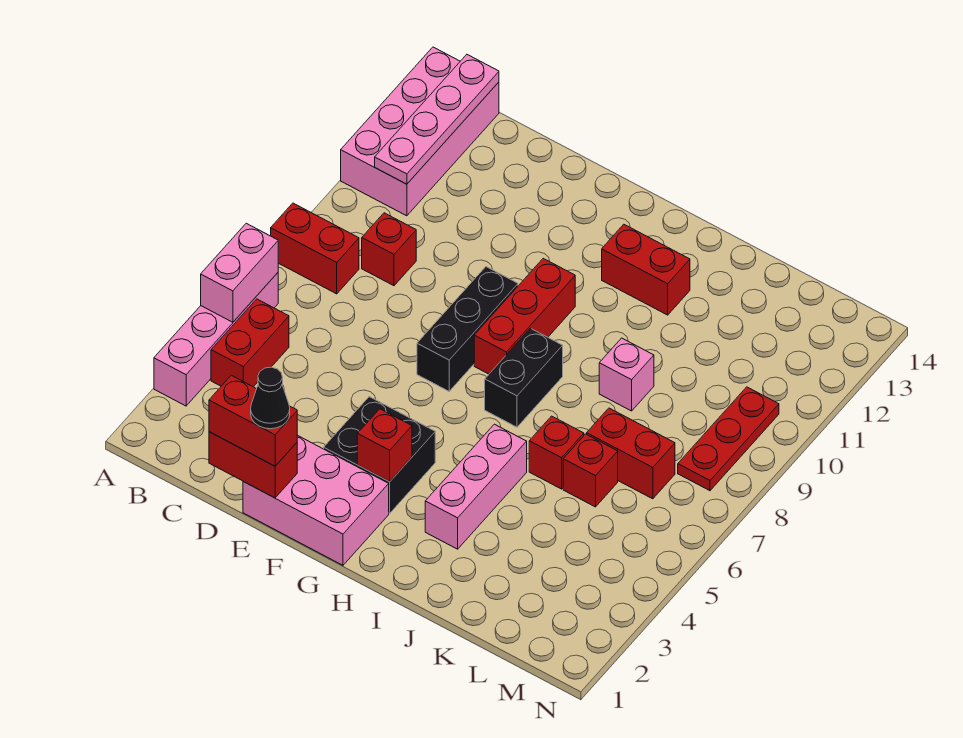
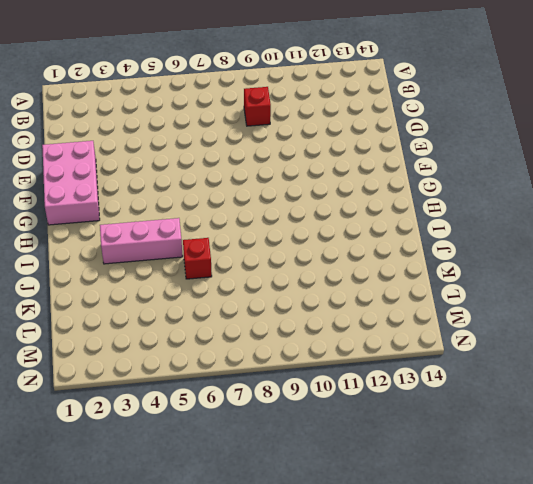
none -> pink brick A3:A6 level 1
none -> red brick A8:B8 level 1
none -> pink brick A11:B14 level 1

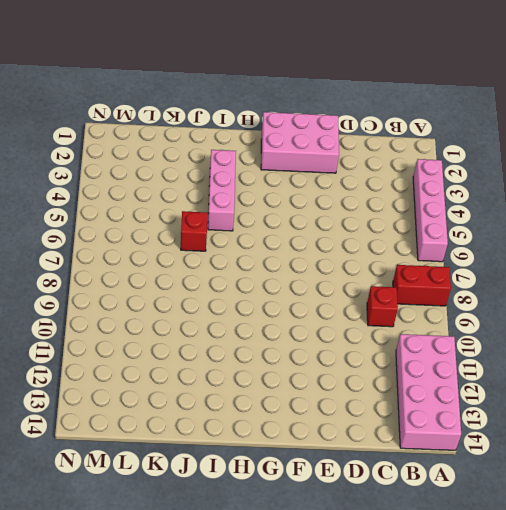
none -> red brick B4:B5 level 1
none -> black brick F3:G4 level 1
none -> black brick F7:F9 level 1

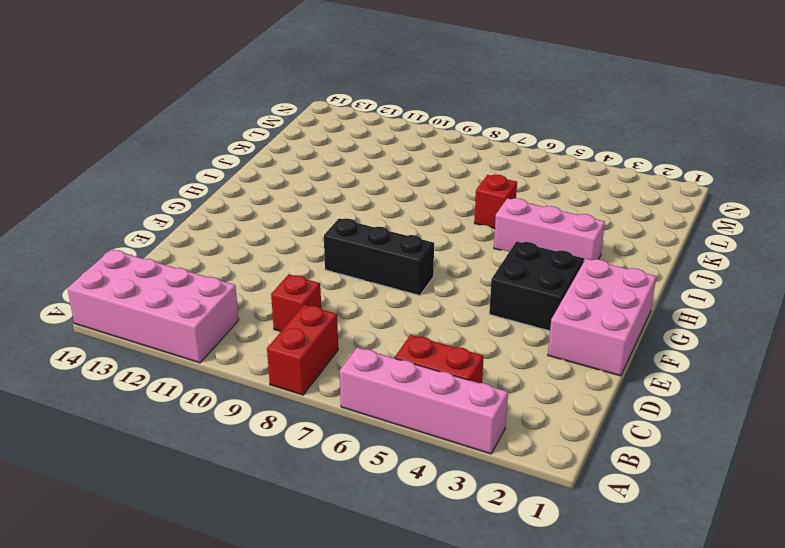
none -> red brick G8:G10 level 1
none -> black brick H7:H8 level 1
none -> red brick H12:I12 level 1

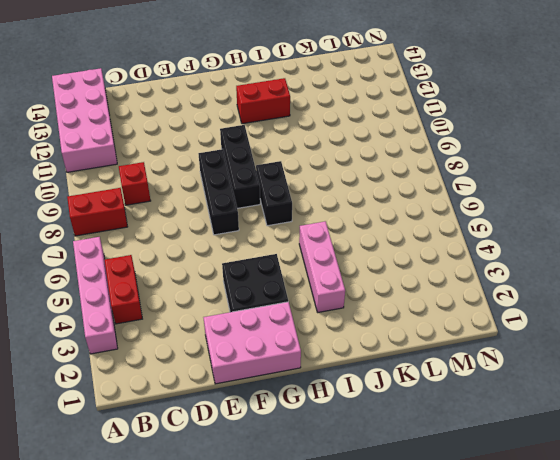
black brick G8:G10 level 1 -> red brick G8:G10 level 1
none -> red brick J6 level 1
none -> pink brick J9 level 1
none -> red brick K6 level 1

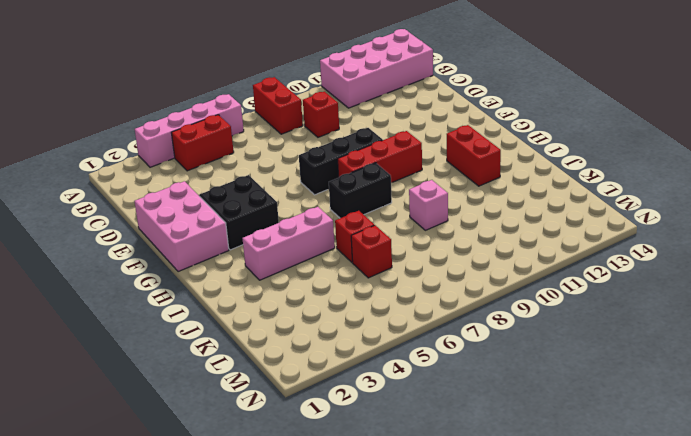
none -> red brick K7:L7 level 1
none -> red plate M8:M10 level 1
none -> pink brick A5:A6 level 2

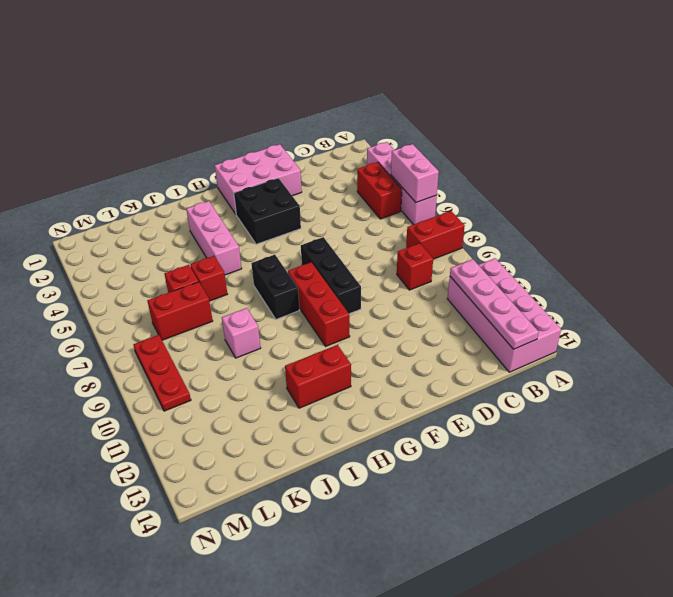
none -> red brick D1:E1 level 2
none -> red brick G3 level 2
none -> red brick D1:E1 level 3

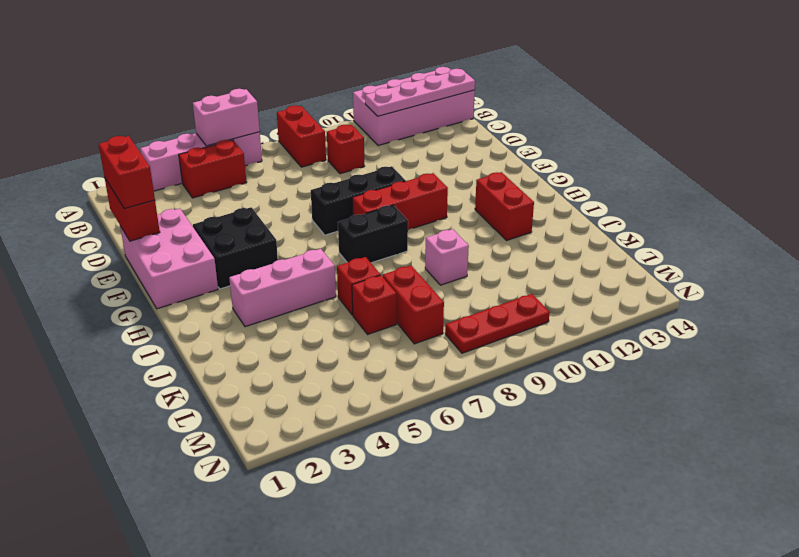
none -> red brick G3 level 2
none -> black cone E1 level 4

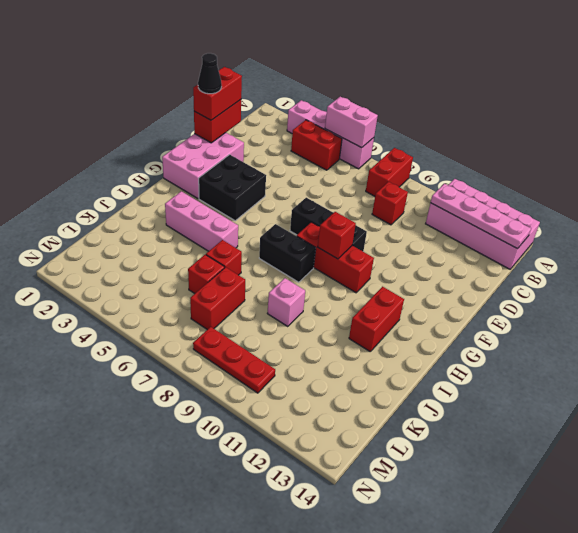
red brick G9 level 2 -> red brick G3 level 2

